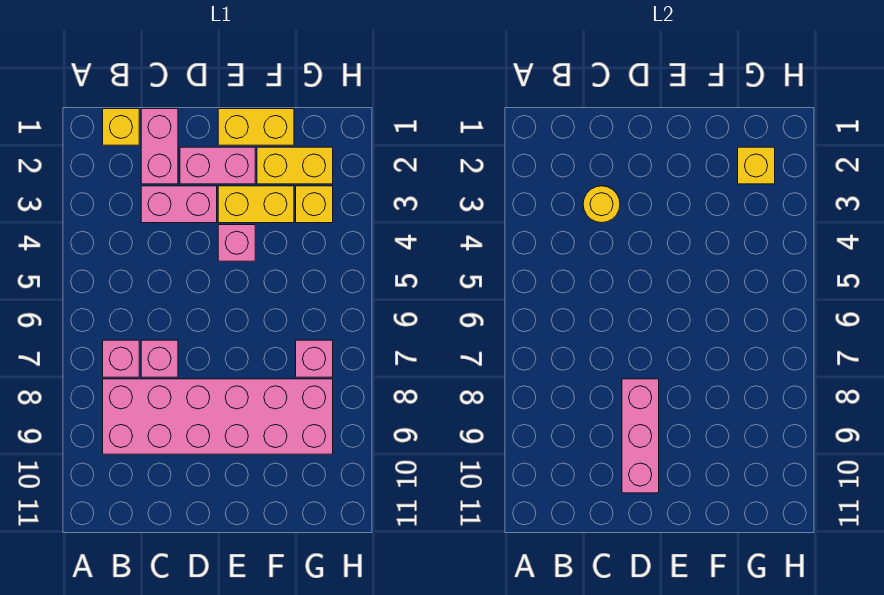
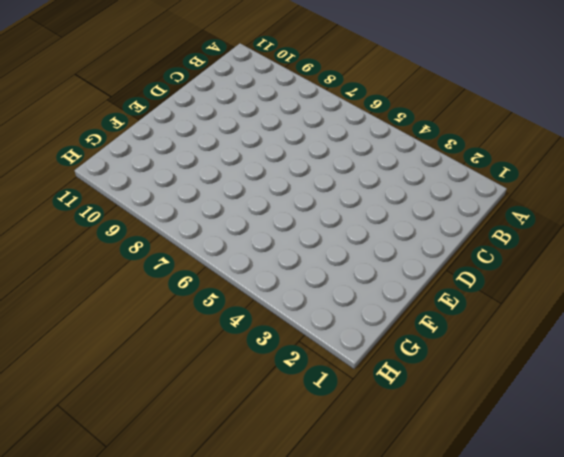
none -> yellow brick B1 level 1
none -> pink brick B7 level 1
none -> pink brick B8:G9 level 1

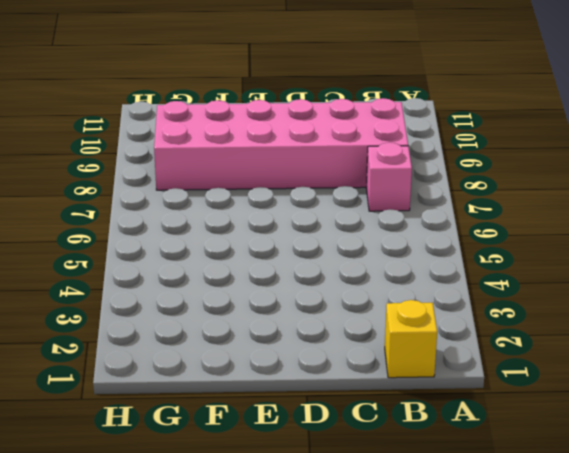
none -> pink brick C1:C2 level 1
none -> pink brick C3:D3 level 1
none -> pink brick C7 level 1

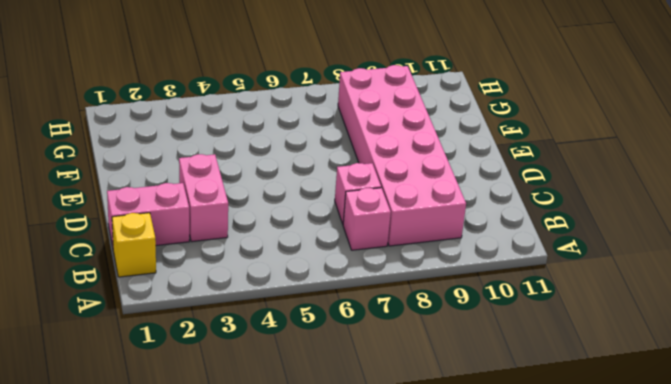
none -> pink brick D2:E2 level 1
none -> yellow brick E1:F1 level 1
none -> yellow brick E3:F3 level 1

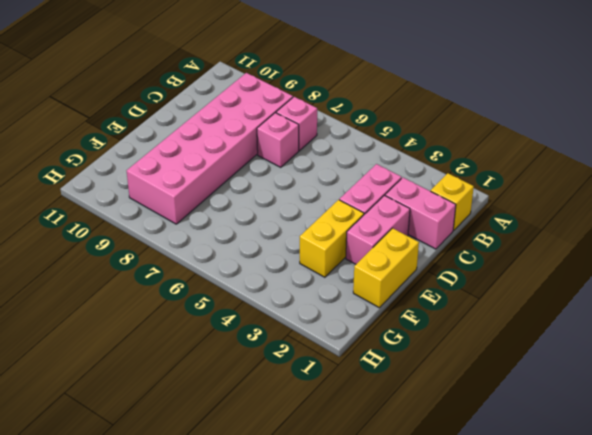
none -> pink brick E4 level 1
none -> yellow brick F2:G2 level 1
none -> yellow brick G3 level 1

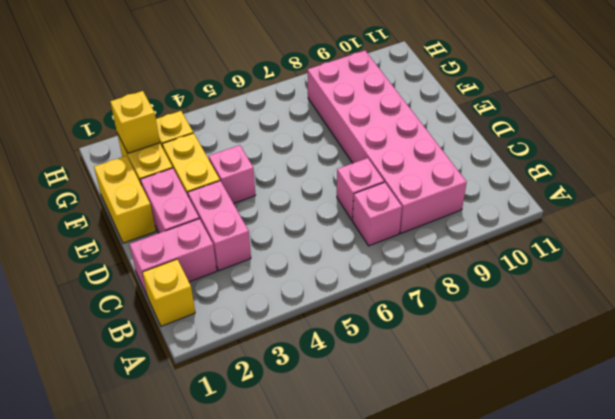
none -> pink brick G7 level 1
none -> yellow round brick C3 level 2
none -> pink brick D8:D10 level 2

